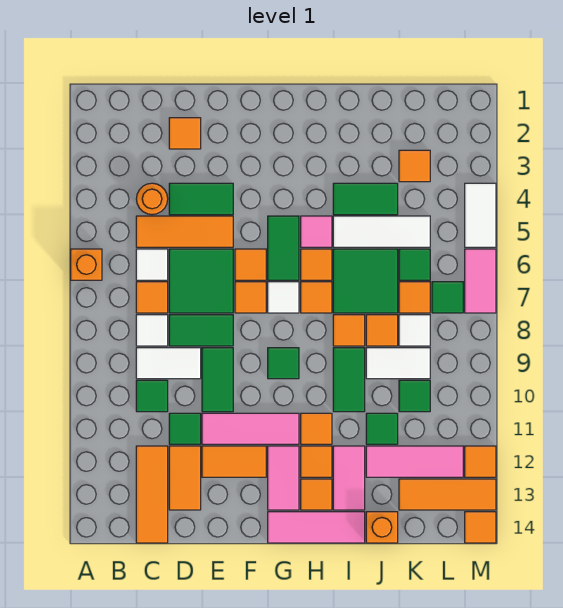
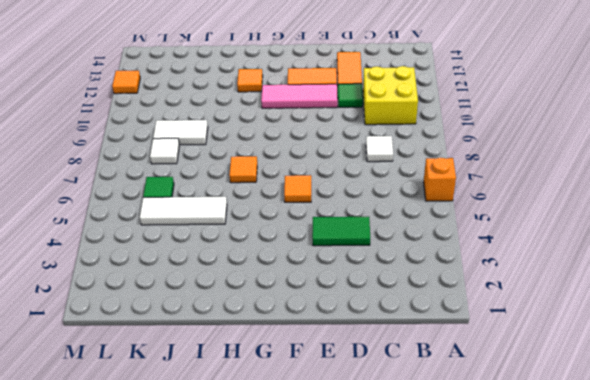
yellow brick B10:C11 level 1 -> green tile C10 level 1
none -> orange round brick C4 level 1
none -> orange tile C5:E5 level 1
none -> white tile C6 level 1
none -> orange tile C7 level 1

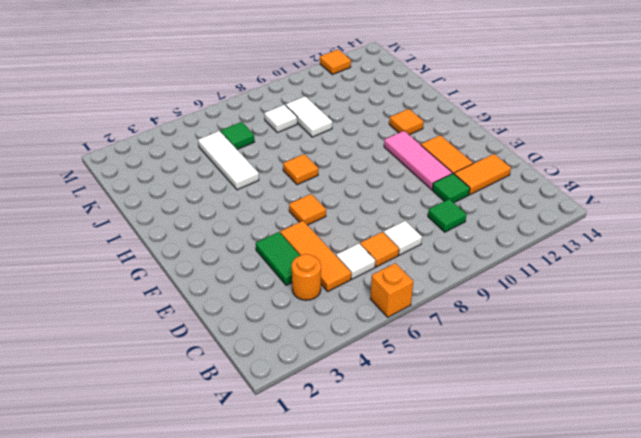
none -> white tile C9:D9 level 1
none -> orange tile C12:C14 level 1
none -> orange tile D2 level 1
none -> green tile D6:E7 level 1

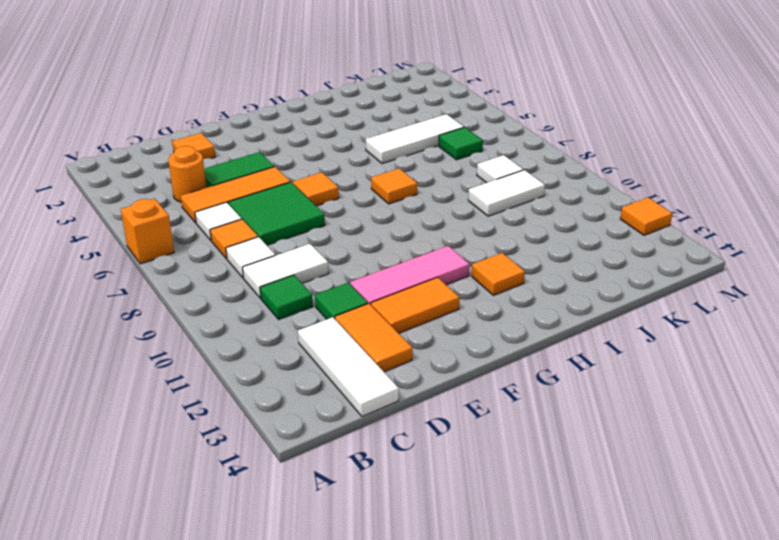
white tile C12:C14 level 1 -> orange tile C12:C14 level 1
none -> green tile D8:E8 level 1
none -> green tile E9:E10 level 1
none -> orange tile F7 level 1
none -> green tile G5:G6 level 1

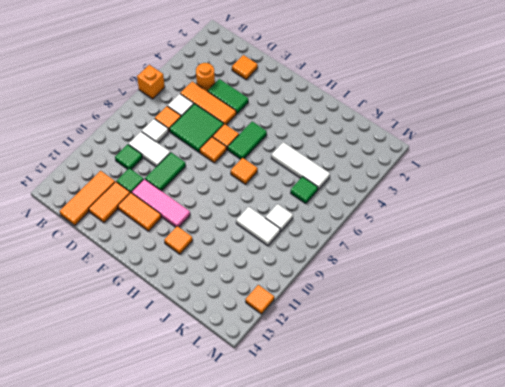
none -> green tile D8:E8 level 1
none -> white tile G7 level 1
none -> green tile G9 level 1
none -> pink tile G12:G13 level 1

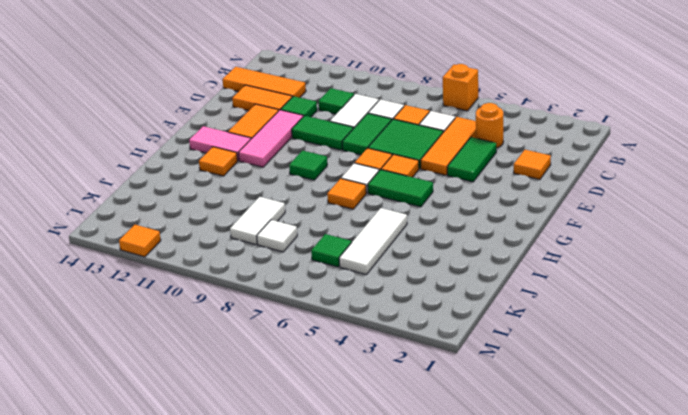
none -> pink tile G14:I14 level 1
none -> pink tile H5 level 1
none -> orange tile H6 level 1
none -> orange tile H11 level 1

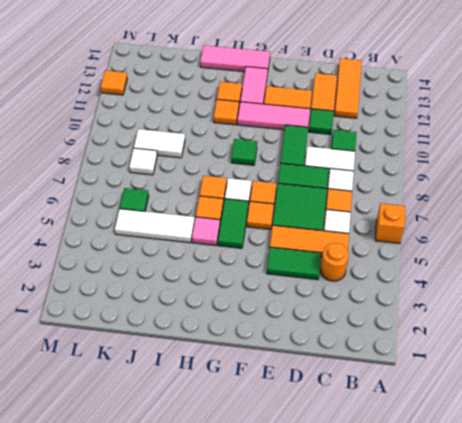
none -> orange tile D2 level 1
none -> orange tile H13 level 1
none -> green tile I4:J4 level 1
none -> green tile I6:J7 level 1

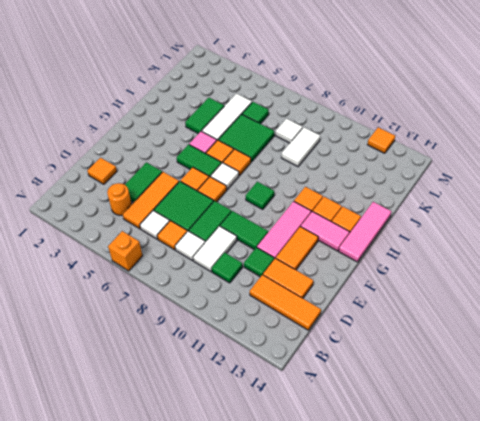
none -> orange tile I8 level 1
none -> green tile I9:I10 level 1
none -> pink tile I12:I13 level 1
none -> orange tile J8 level 1

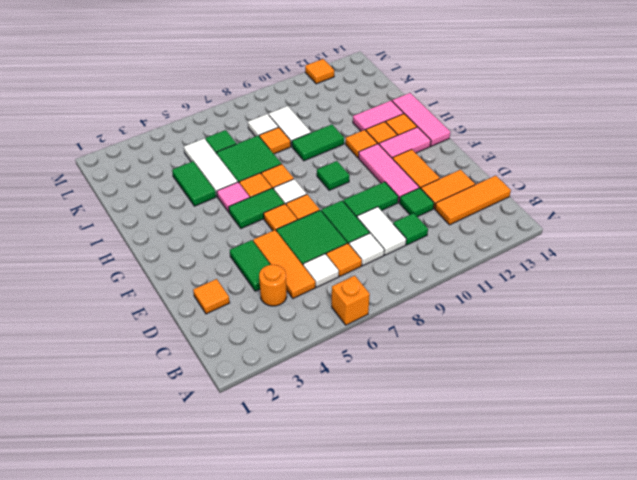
none -> orange tile I8 level 1
none -> green tile J11 level 1
none -> pink tile J12:L12 level 1
none -> orange brick J14 level 1

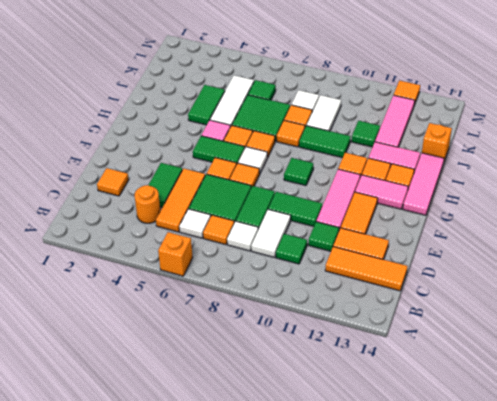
none -> orange tile K3 level 1
none -> orange tile K7 level 1
none -> green tile K10 level 1
none -> orange tile K13:M13 level 1

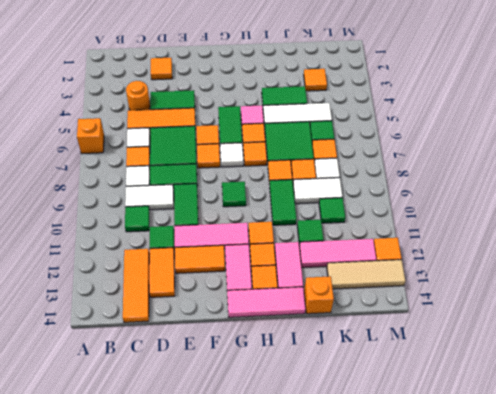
tan tile K13:M13 level 1 -> orange tile K13:M13 level 1
none -> green tile L7 level 1
none -> white tile M4:M5 level 1
none -> pink tile M6:M7 level 1
none -> orange tile M14 level 1

